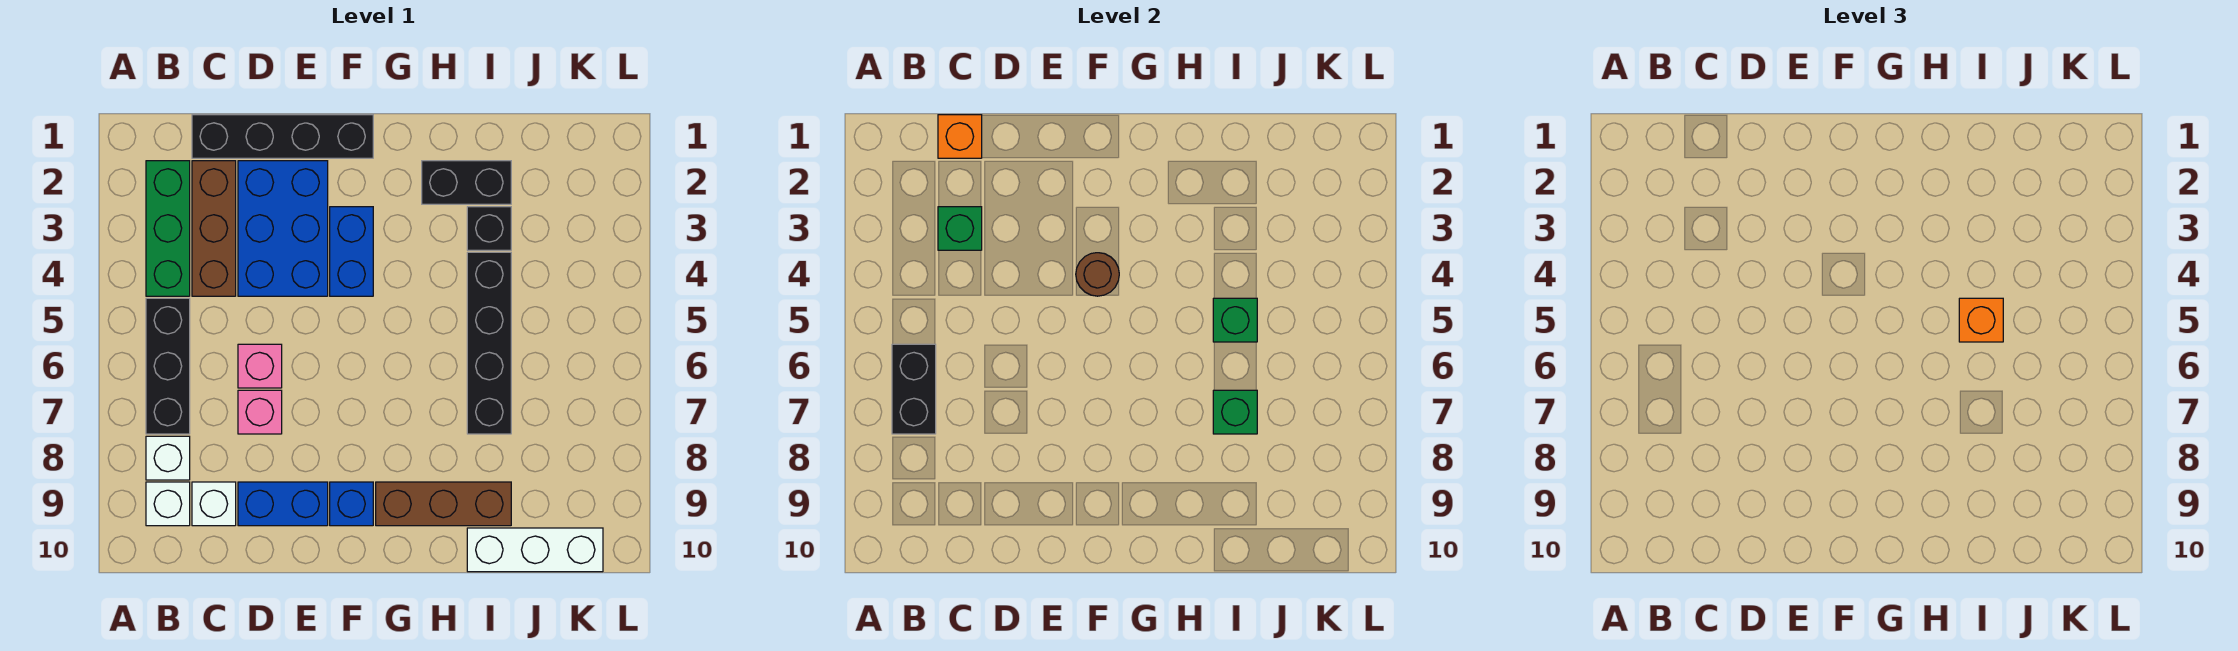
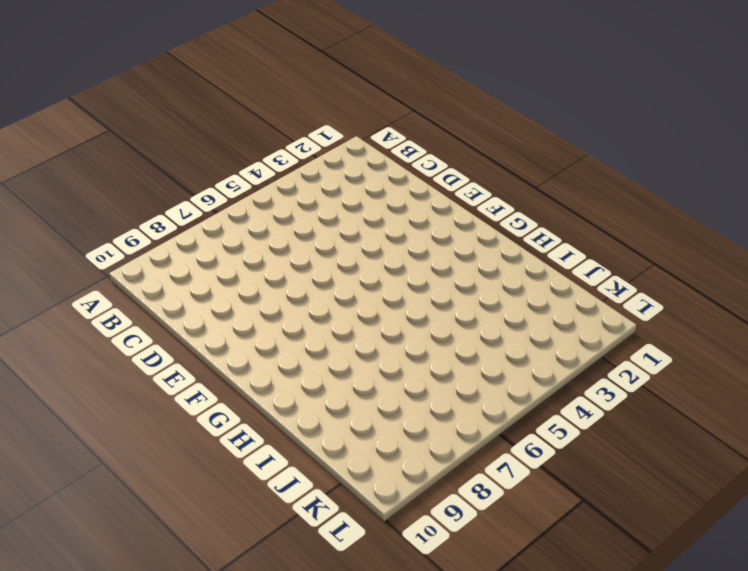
none -> green brick B2:B4 level 1
none -> black brick B5:B7 level 1
none -> white brick B8 level 1

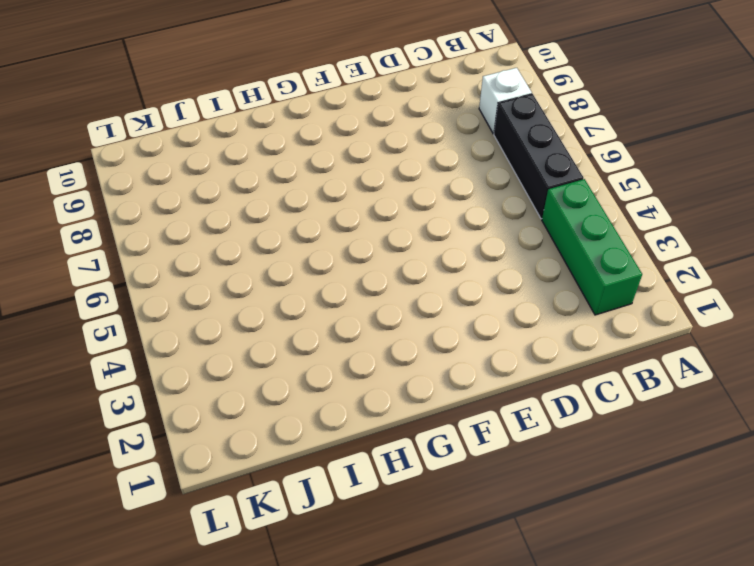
none -> white brick B9 level 1
none -> black brick C1:F1 level 1
none -> brown brick C2:C4 level 1

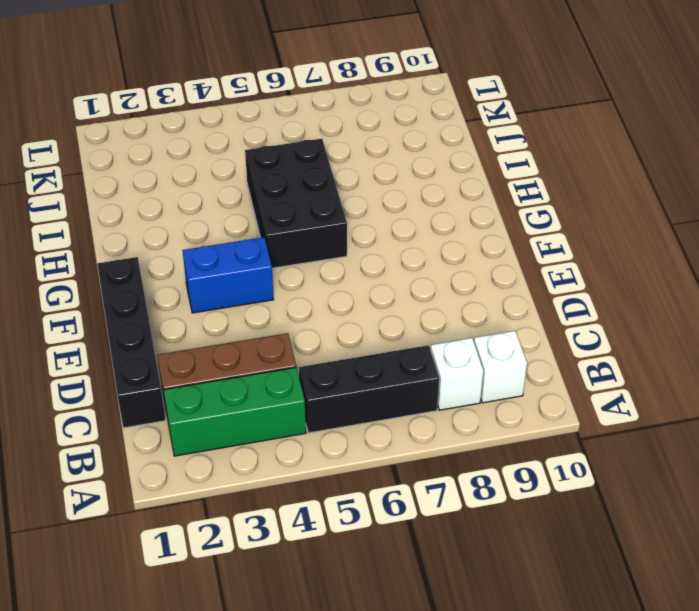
black brick G5:I6 level 1 -> black brick I4:I7 level 1
none -> white brick C9 level 1
none -> blue brick D2:E4 level 1
none -> pink brick D6 level 1

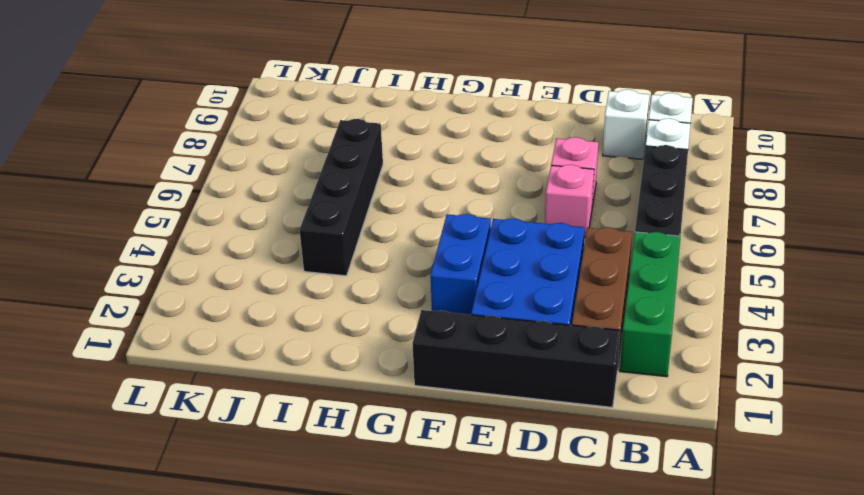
none -> blue brick D9:E9 level 1
none -> blue brick F9 level 1
none -> brown brick G9:I9 level 1

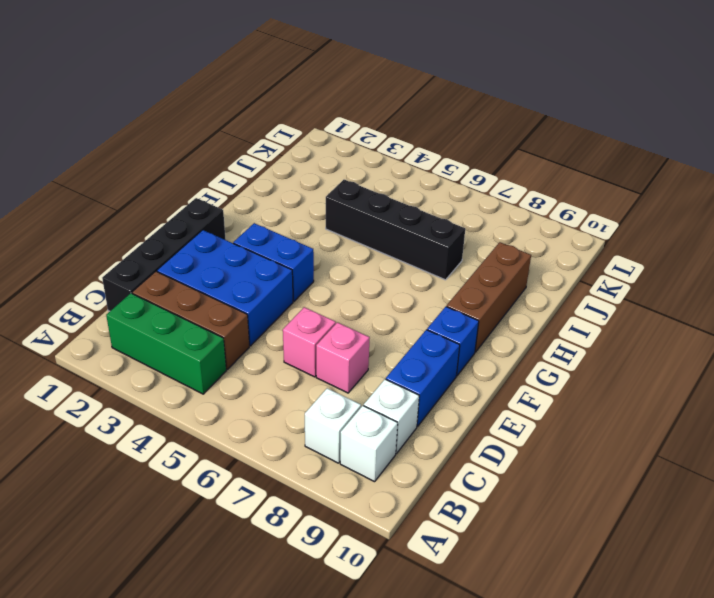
none -> black brick B5:B7 level 1
none -> black brick H2:I2 level 1
none -> black brick I3 level 1

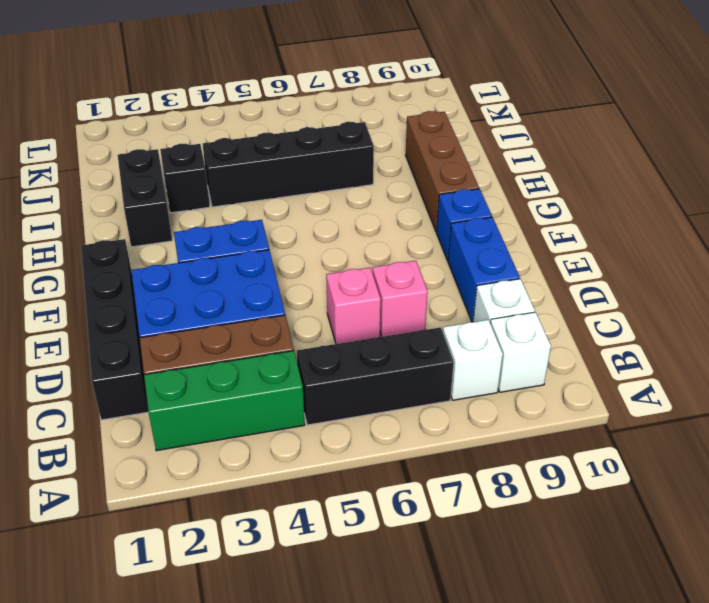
none -> white brick I10:K10 level 1
none -> black brick B6:B7 level 2
none -> orange brick C1 level 2

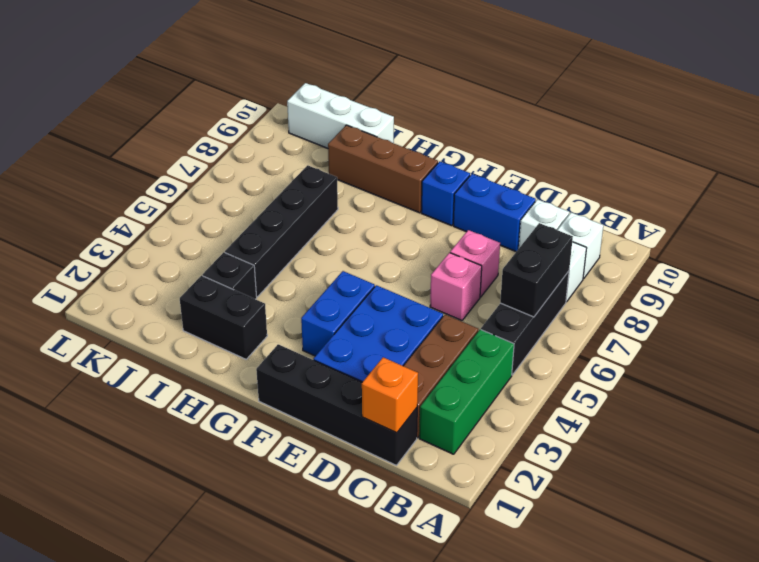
none -> green brick C3 level 2
none -> brown round brick F4 level 2
none -> green brick I5 level 2

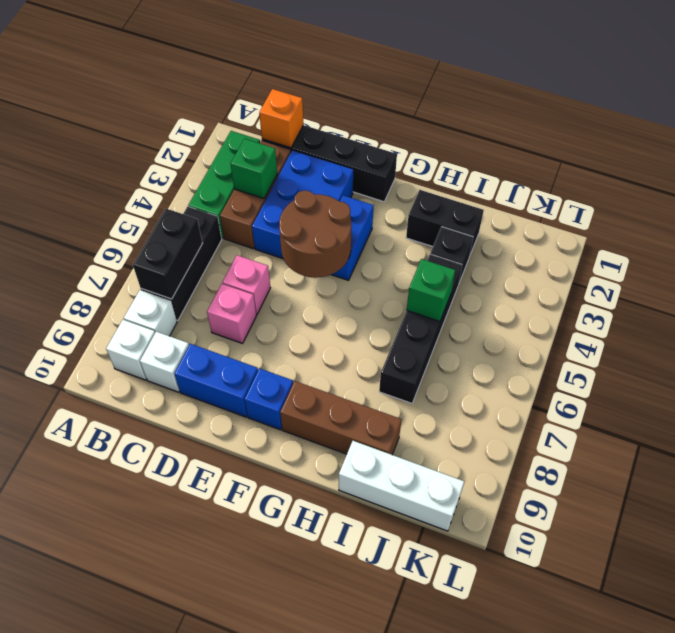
brown round brick E4:F5 level 2 -> brown round brick F4 level 2
none -> green brick I7 level 2
none -> orange brick I5 level 3

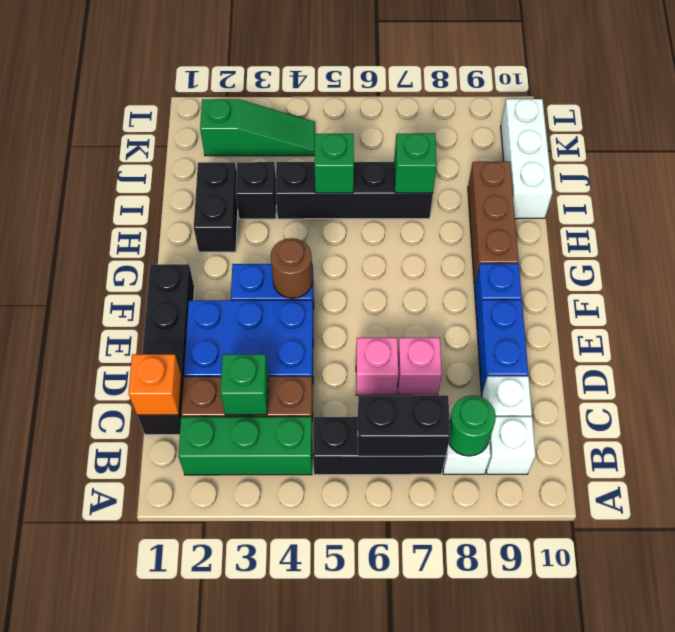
green round brick B8 level 2 -> none
green slope K2:K4 level 1 top 2 -> none
none -> orange brick I5 level 3

